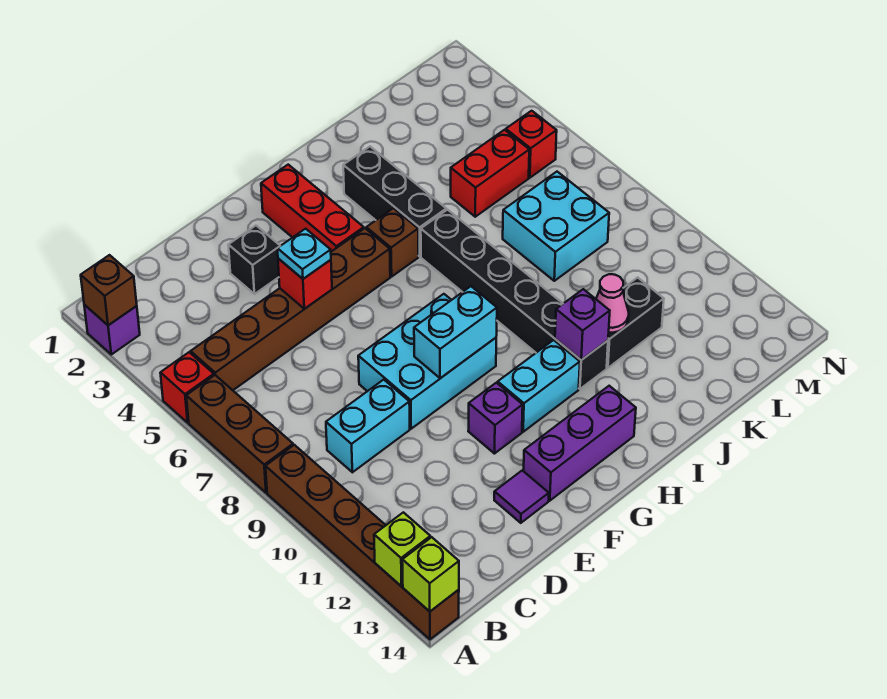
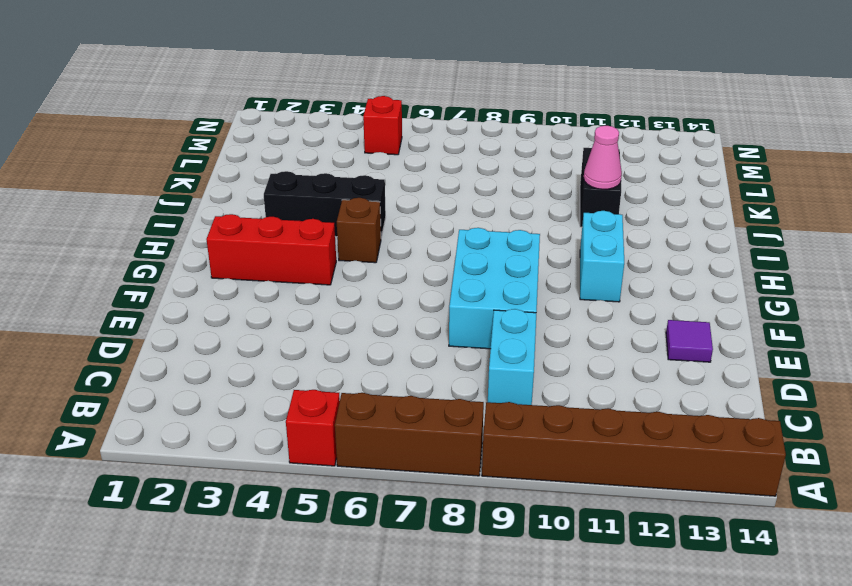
none -> purple brick A2 level 1
none -> brown brick B5:G5 level 1
none -> black brick E3 level 1

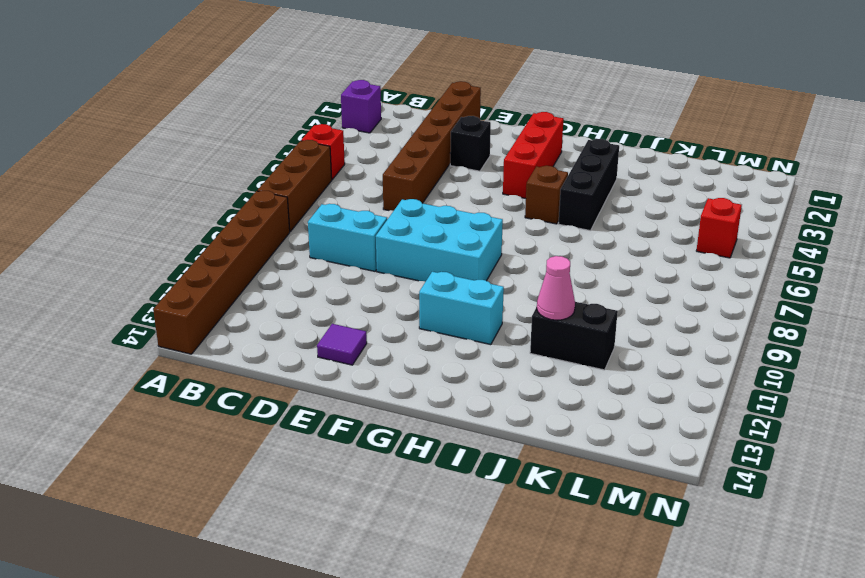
brown brick D1:D6 level 1 -> brown brick B5:G5 level 1
none -> purple brick F11 level 1
none -> purple brick F13:H13 level 1
none -> black brick I6:I11 level 1

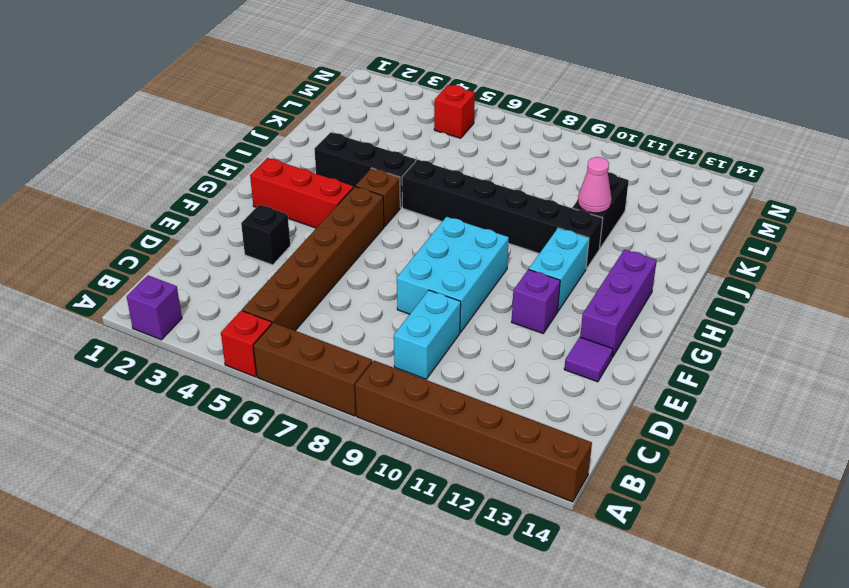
none -> red brick K5:L5 level 1
none -> cyan brick K7:L8 level 1
none -> brown brick A2 level 2

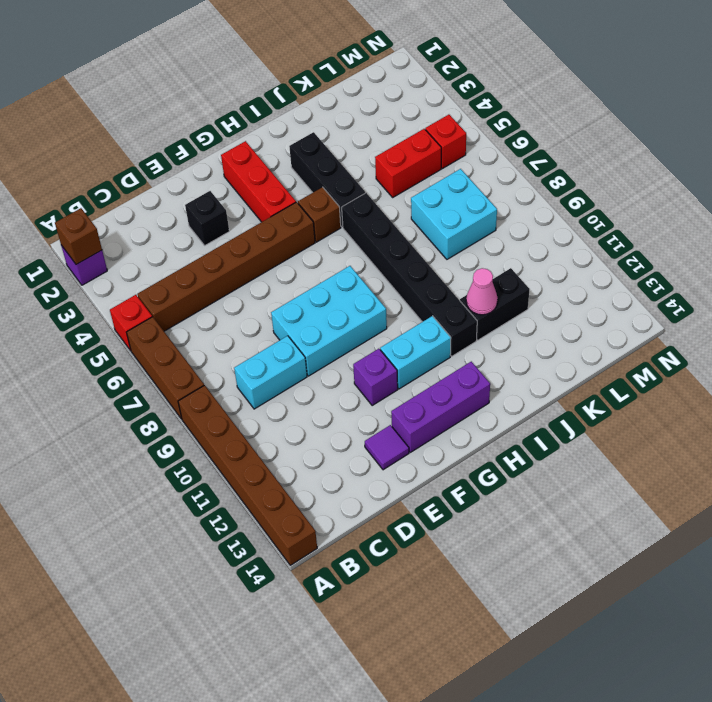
none -> lime brick A13 level 2
none -> lime brick A14 level 2
none -> red brick E5 level 2

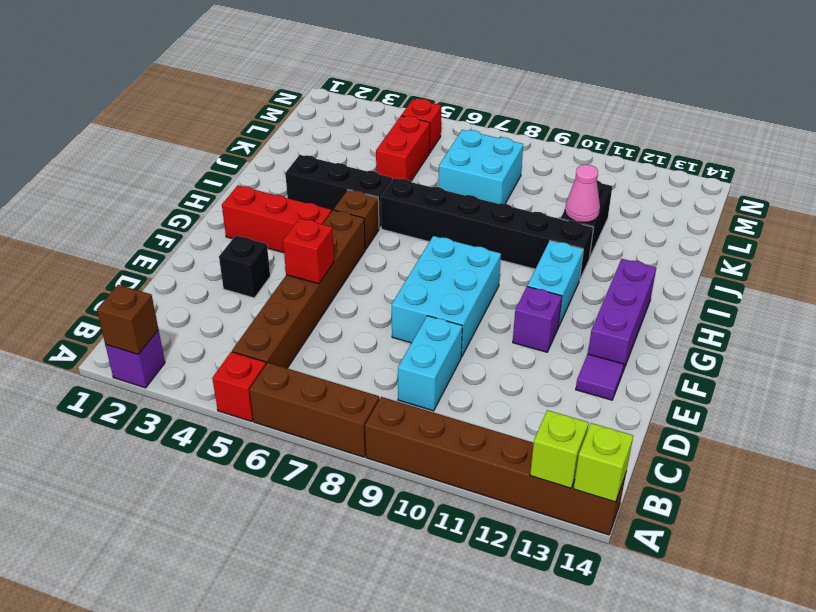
none -> cyan brick F9:G9 level 2
none -> purple brick I11 level 2
none -> cyan plate E5 level 3

